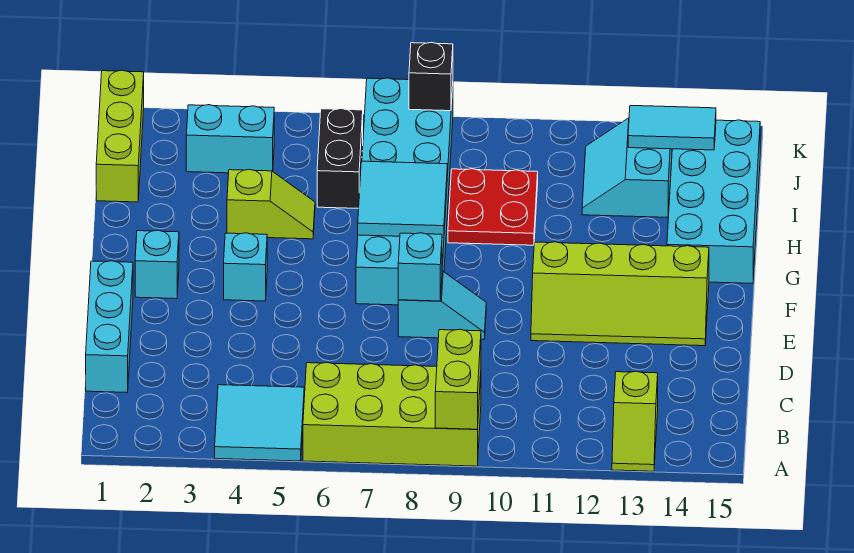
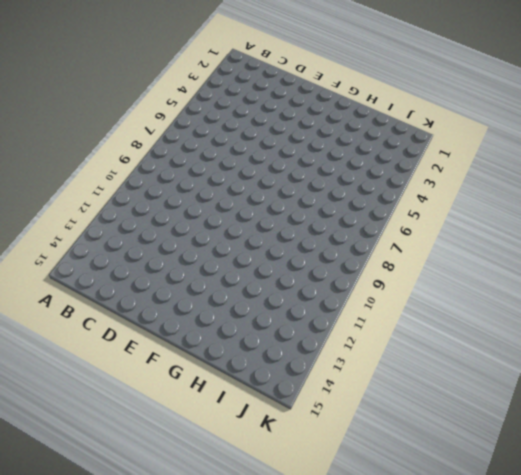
none -> cyan tile A4:B5 level 1
none -> lime brick A6:B9 level 1
none -> lime slope A13:B13 level 1 top B

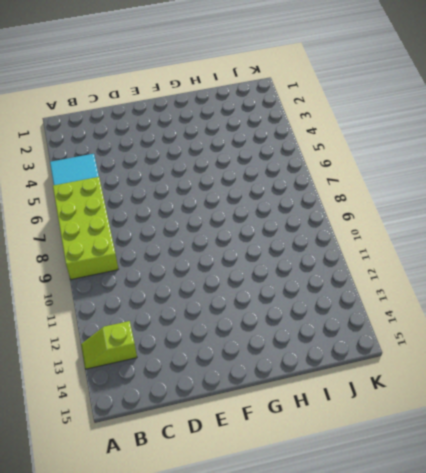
none -> cyan brick C1:E1 level 1
none -> cyan slope E8:E9 level 1 top 8
none -> lime slope E11:F14 level 1 top F

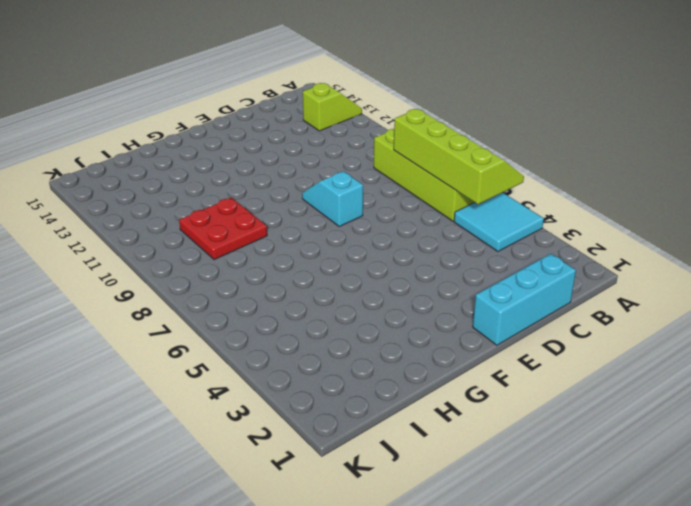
lime slope A5:B8 level 2 top B -> lime slope E11:F14 level 1 top F
none -> cyan brick F2 level 1
none -> cyan brick F4 level 1
none -> cyan brick F7:K8 level 1

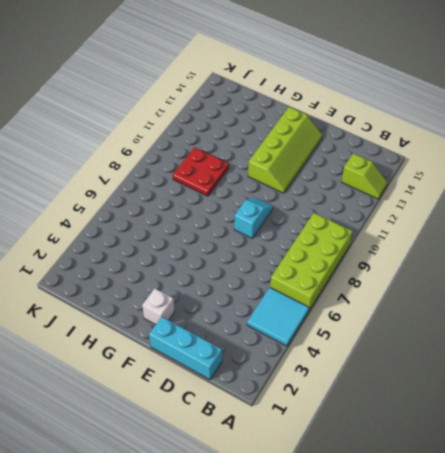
white brick F2 level 1 -> cyan brick F2 level 1
none -> cyan brick F4 level 1
none -> cyan brick F7:K8 level 1
none -> cyan brick G14:J15 level 1

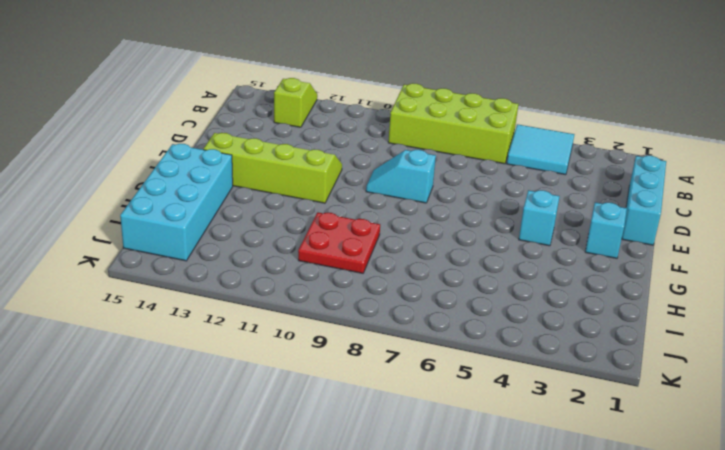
none -> cyan brick F7:K8 level 1
none -> lime slope H4:H5 level 1 top 4
none -> lime brick I1:K1 level 1

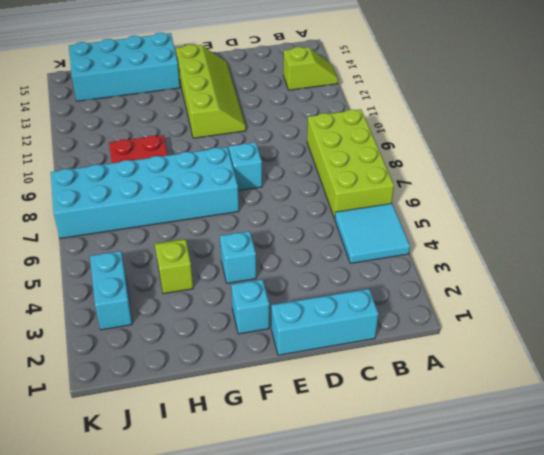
none -> lime brick I1:K1 level 1
none -> black brick I6:J6 level 1
none -> cyan slope I12:J13 level 1 top 13

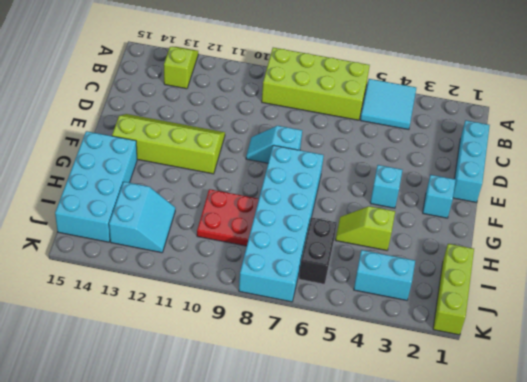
none -> lime brick A9:B9 level 2
none -> cyan brick E8 level 2
none -> cyan tile G7:H8 level 2

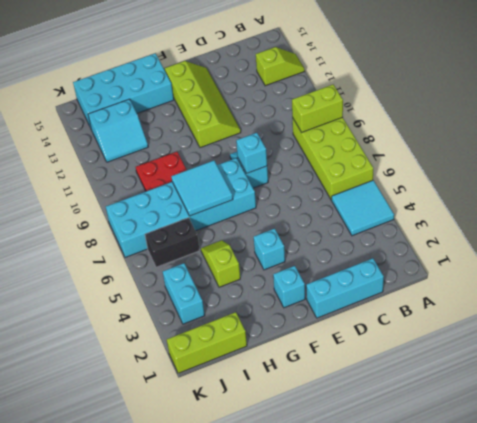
none -> cyan tile J13:J14 level 2
none -> black brick K8 level 2

